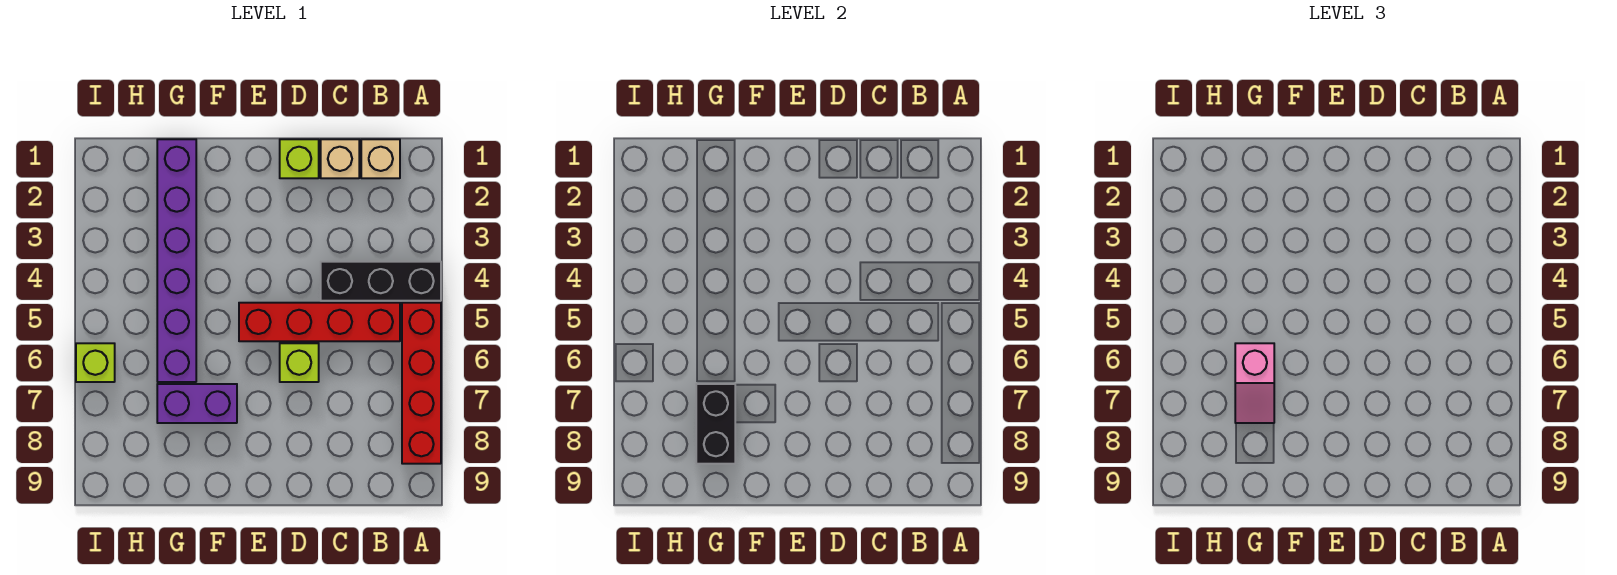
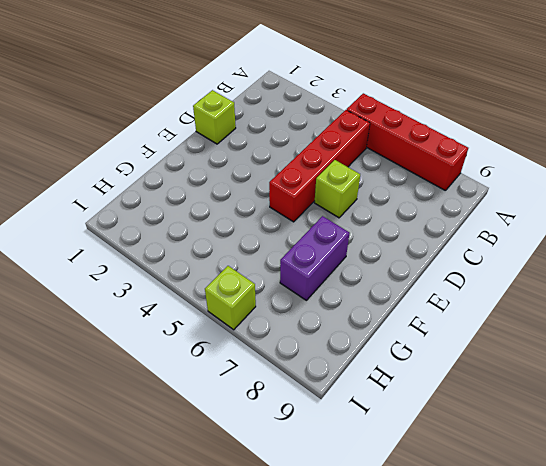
none -> black brick A4:C4 level 1
none -> tan brick B1 level 1
none -> tan brick C1 level 1

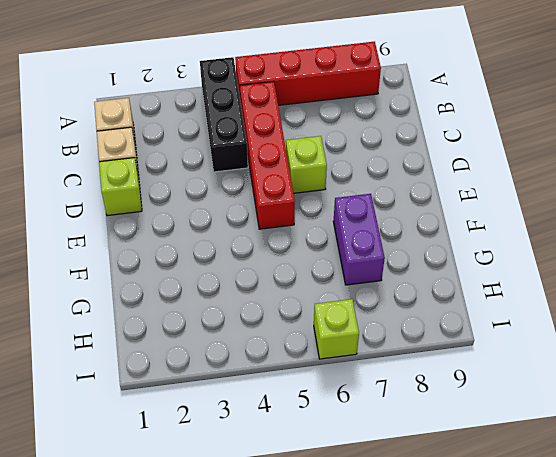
none -> purple brick G1:G6 level 1
none -> black brick G7:G8 level 2
none -> pink slope G6:G7 level 3 top 6

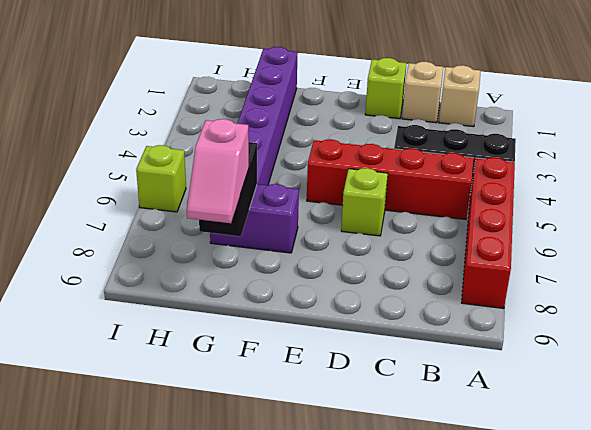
pink slope G8:G9 level 3 top 8 -> pink slope G6:G7 level 3 top 6

